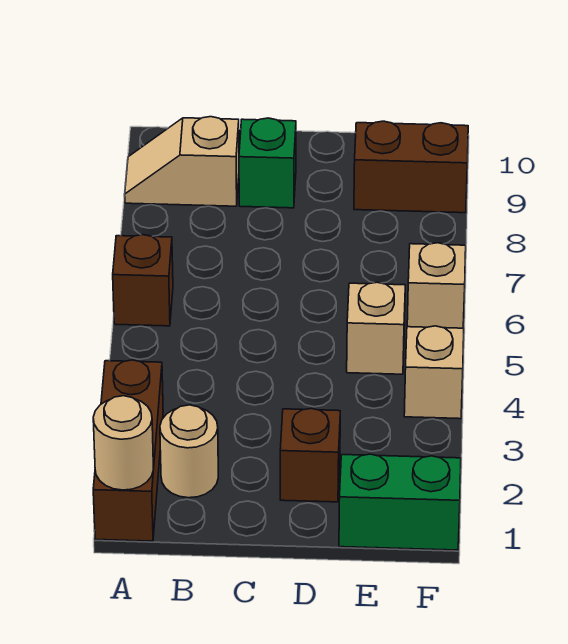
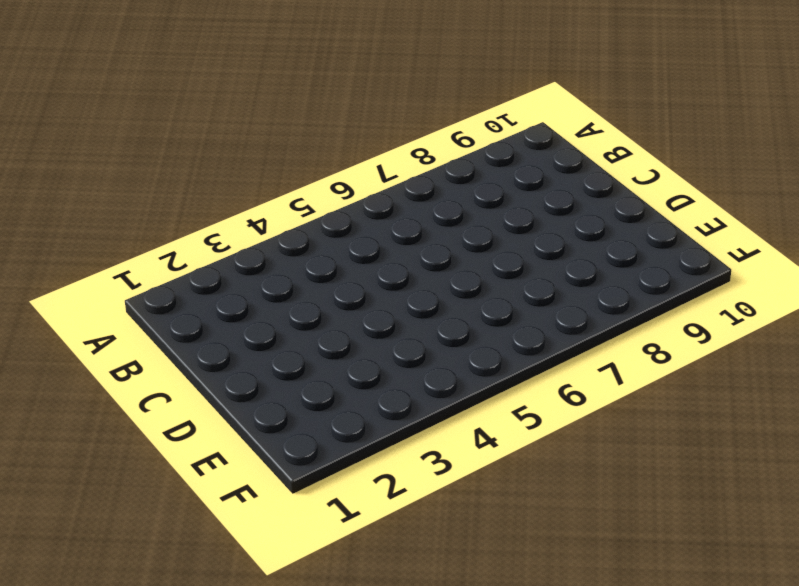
none -> brown brick A1:A3 level 1
none -> brown brick A6 level 1
none -> tan slope A9:B9 level 1 top B

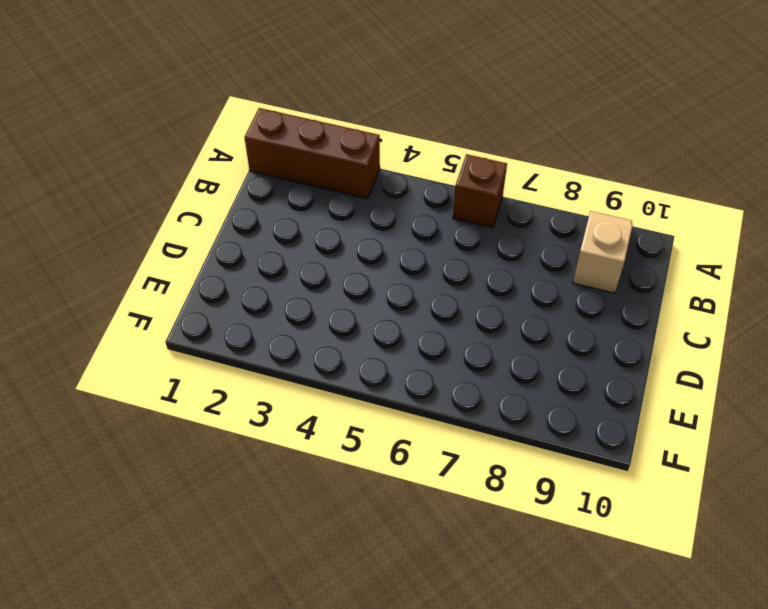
none -> tan round brick B2 level 1
none -> green brick C9 level 1
none -> brown brick D2 level 1

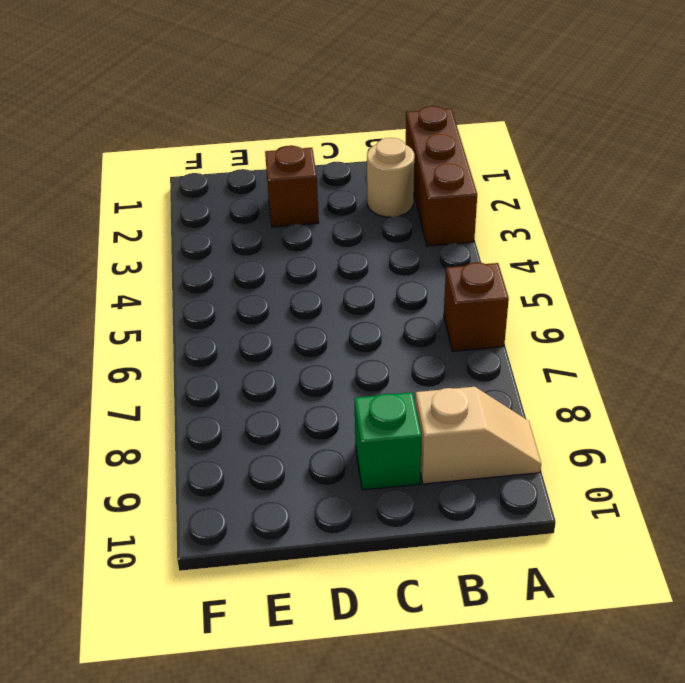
none -> green brick E1:F1 level 1
none -> tan brick E5 level 1
none -> brown brick E9:F9 level 1

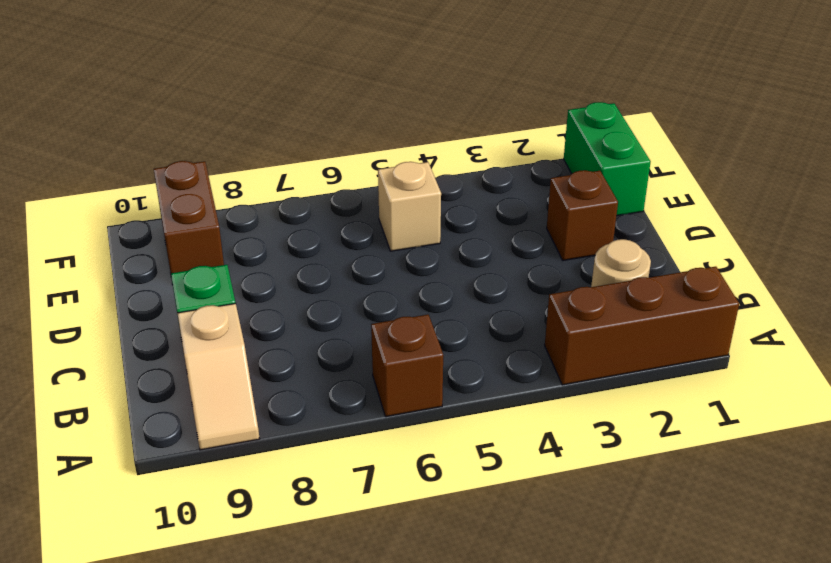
none -> tan brick F4 level 1
none -> tan brick F6 level 1
none -> tan round brick A1 level 2

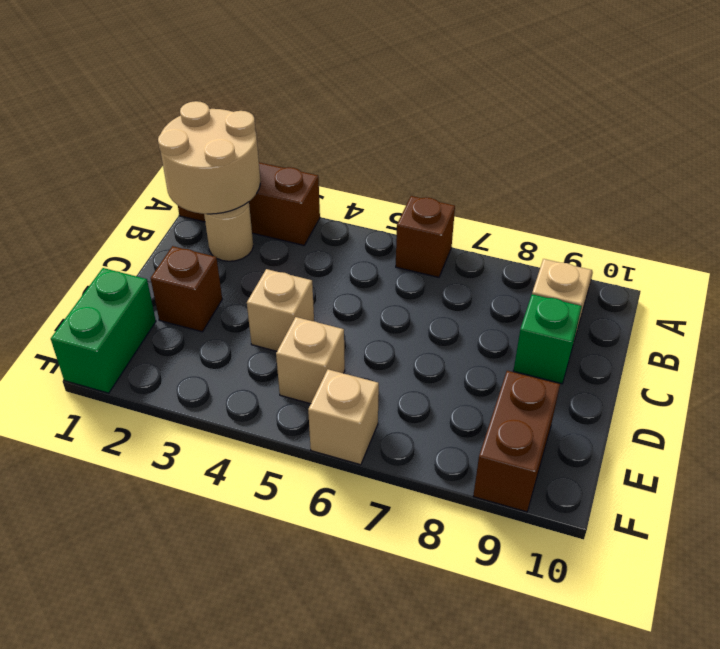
tan round brick A1:B2 level 2 -> tan round brick A1 level 2
tan brick D4 level 1 -> tan brick F4 level 1

